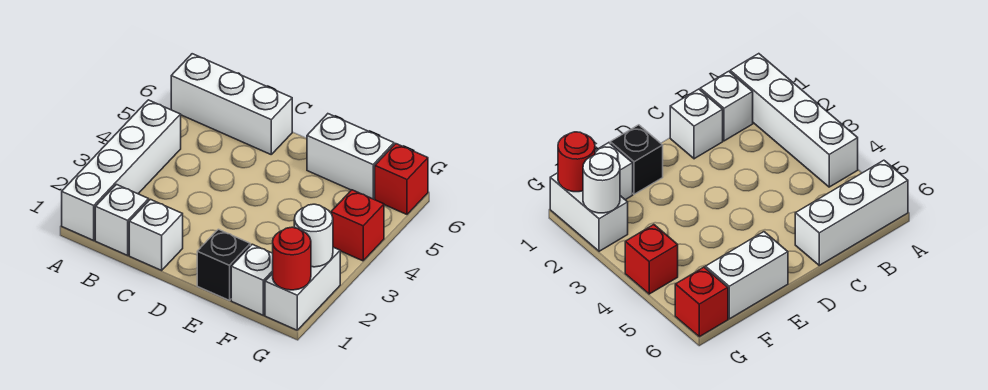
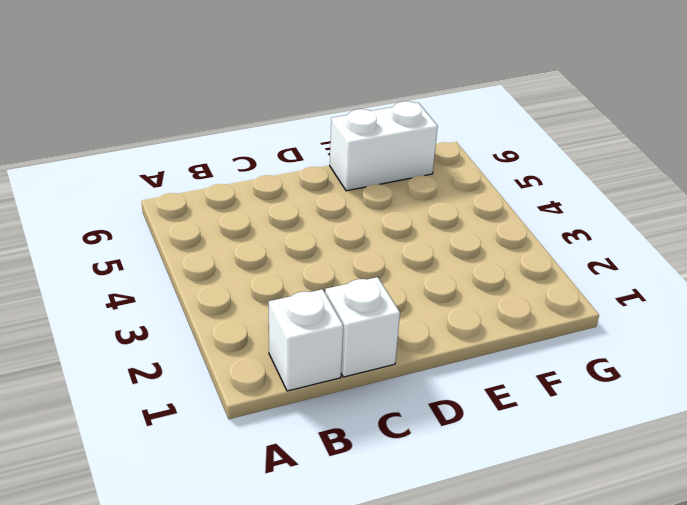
none -> white brick A1:A4 level 1
none -> white brick A6:C6 level 1
none -> black brick E1 level 1

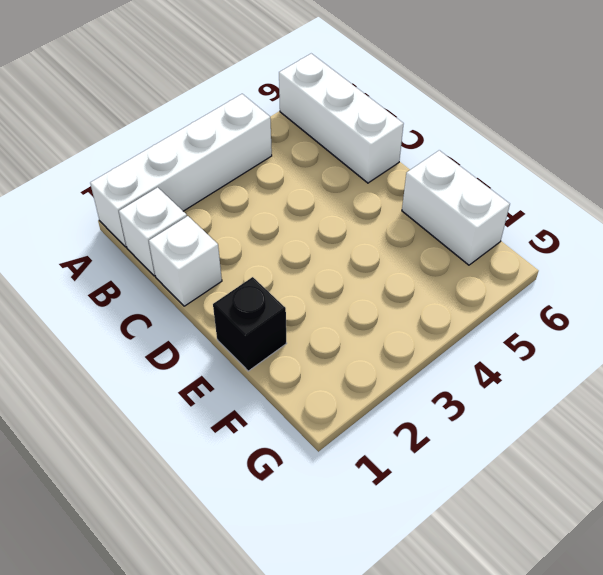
none -> white brick F1 level 1
none -> white brick G1:G2 level 1
none -> red brick G4 level 1

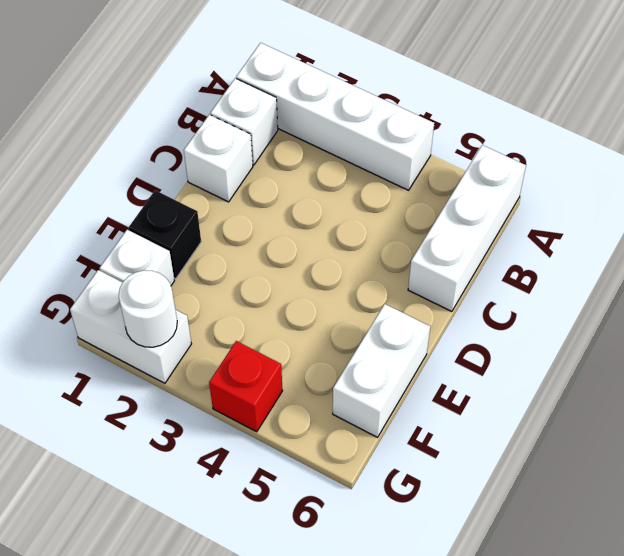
none -> red brick G6 level 1
none -> red round brick G1 level 2

